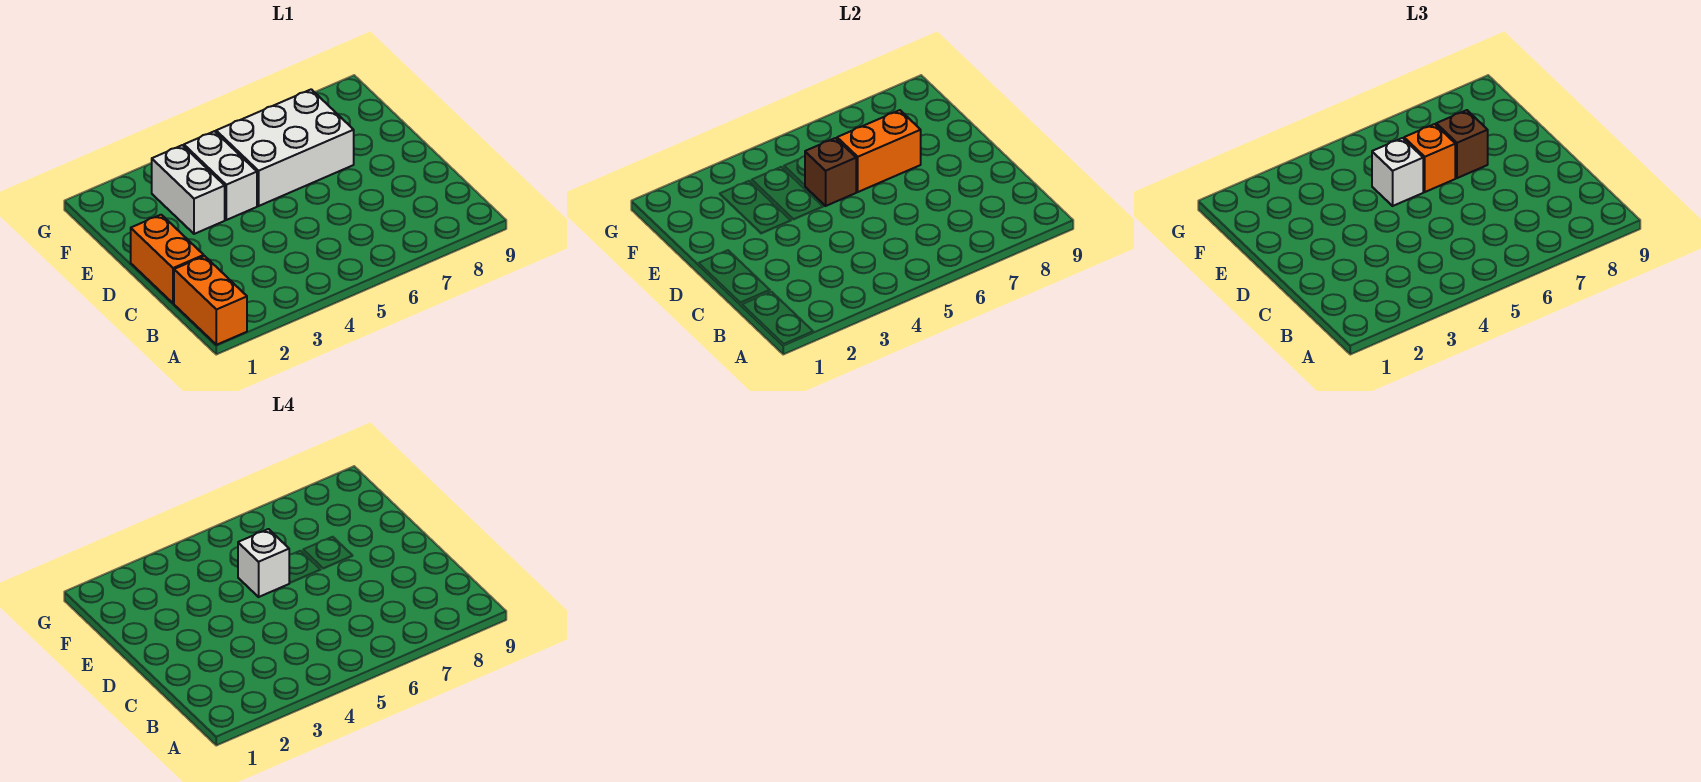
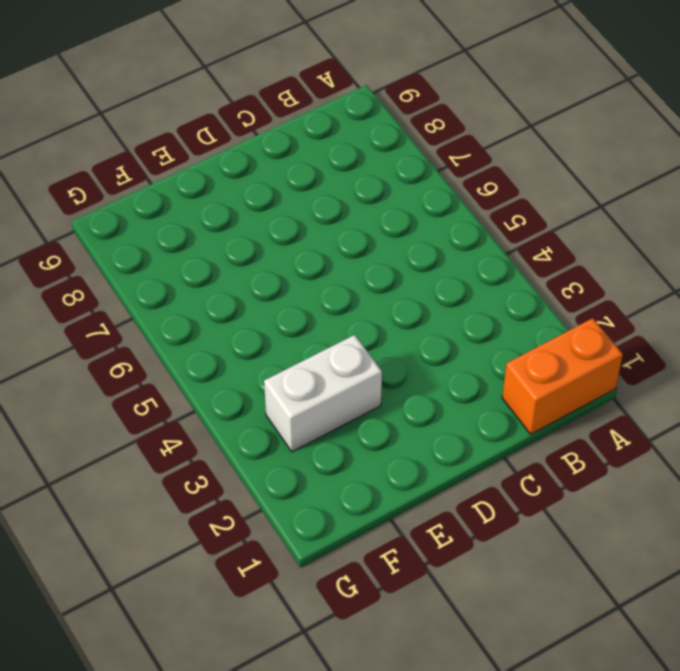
none -> orange brick C1:D1 level 1
none -> white brick E4:F4 level 1

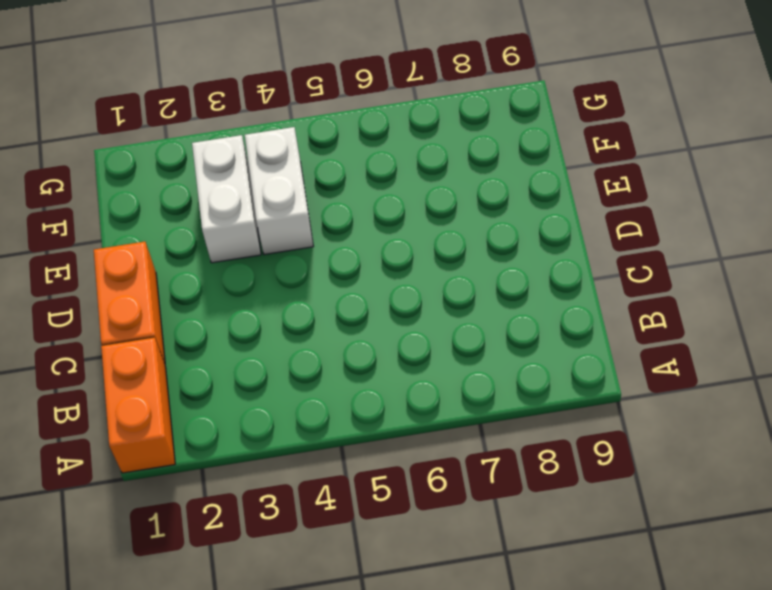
none -> white brick E5:F7 level 1
none -> brown brick E5 level 2

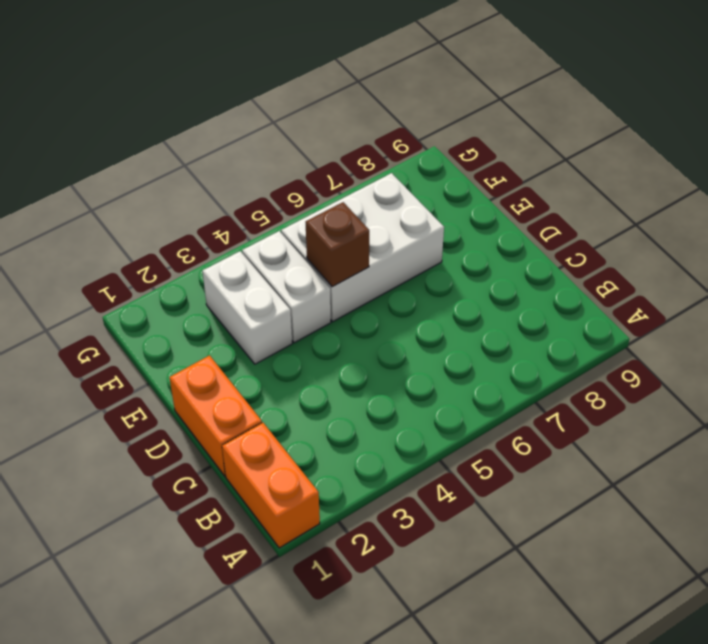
none -> orange brick E6:E7 level 2
none -> white brick E5 level 3

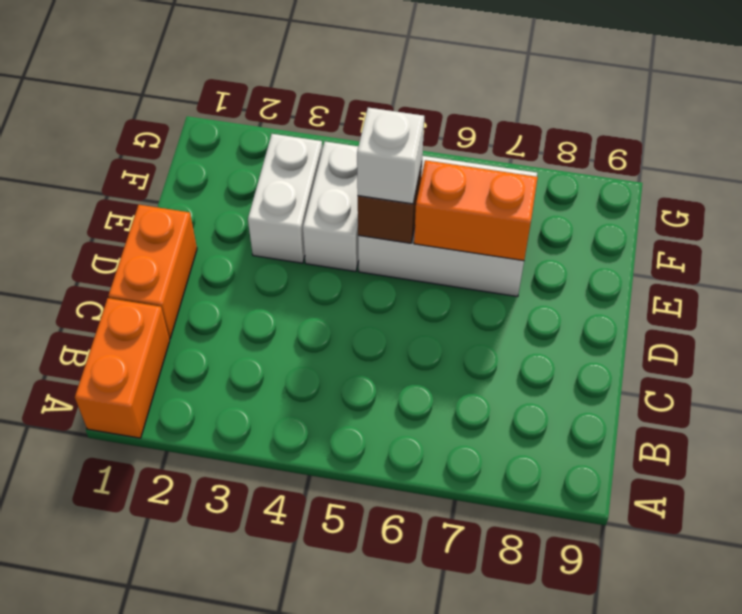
none -> orange brick E6 level 3
none -> brown brick E7 level 3

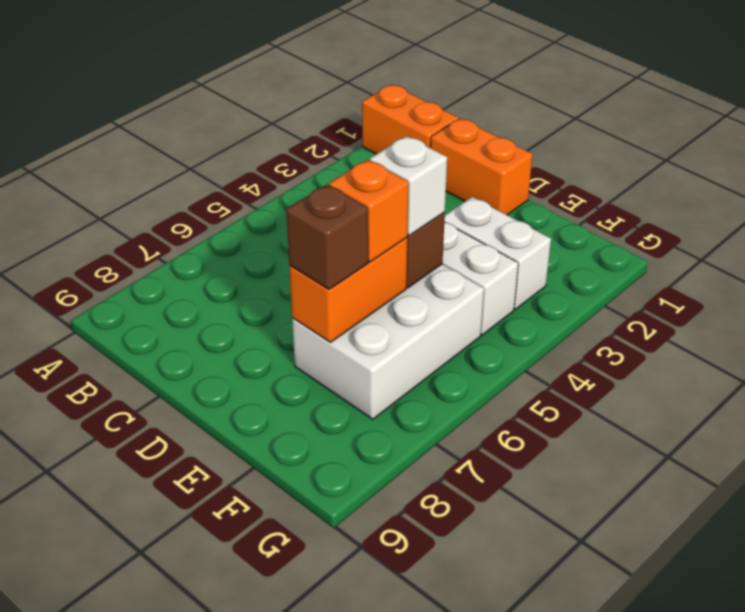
none -> white brick E5 level 4

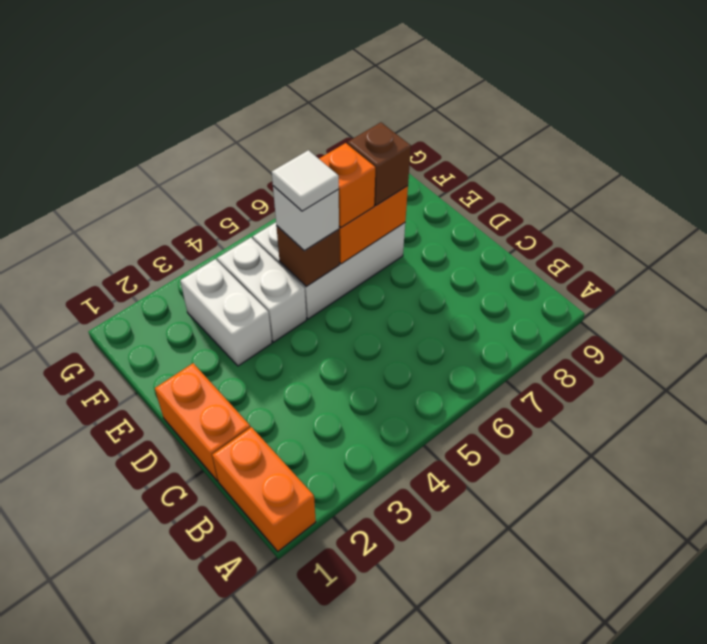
white tile E5 level 4 -> white brick E5 level 4

